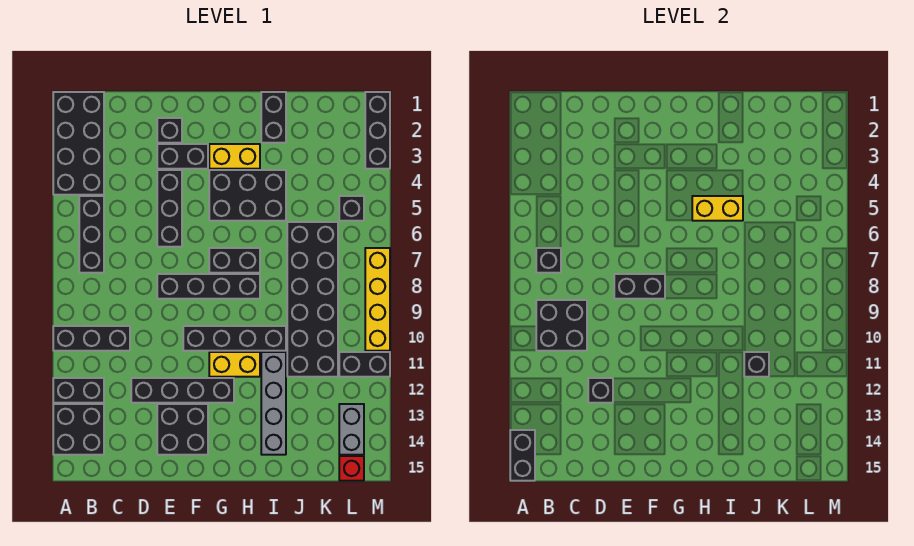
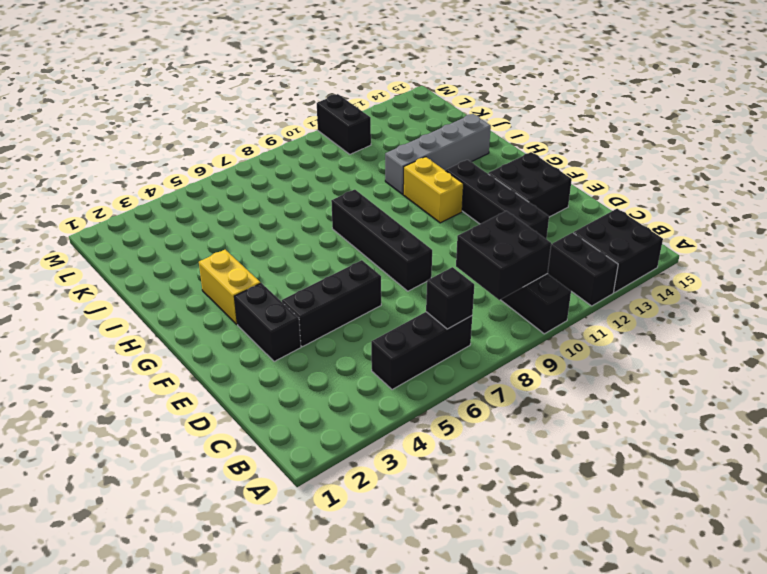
none -> black brick A1:B4 level 1
none -> black brick E2 level 1
none -> black brick F10:I10 level 1
none -> black brick G4:I5 level 1

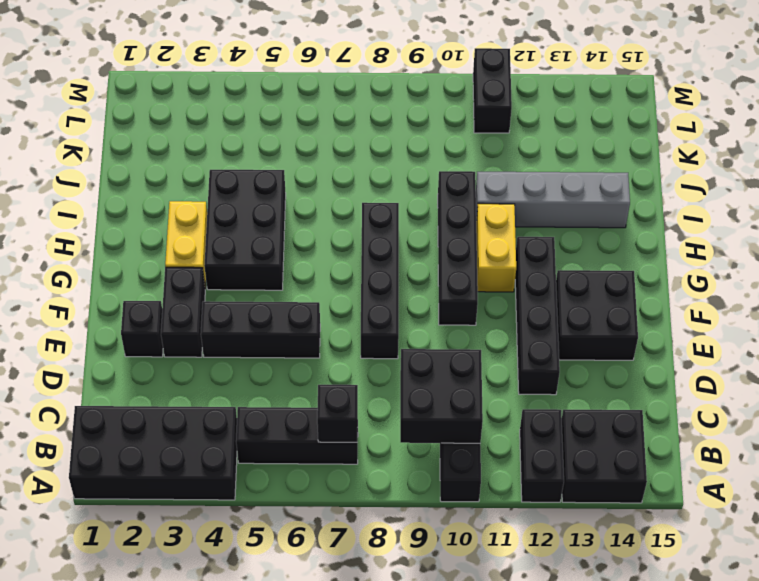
none -> black brick G7:H7 level 1
none -> black brick I1:I2 level 1
none -> black brick J6:K11 level 1
none -> black brick L5 level 1

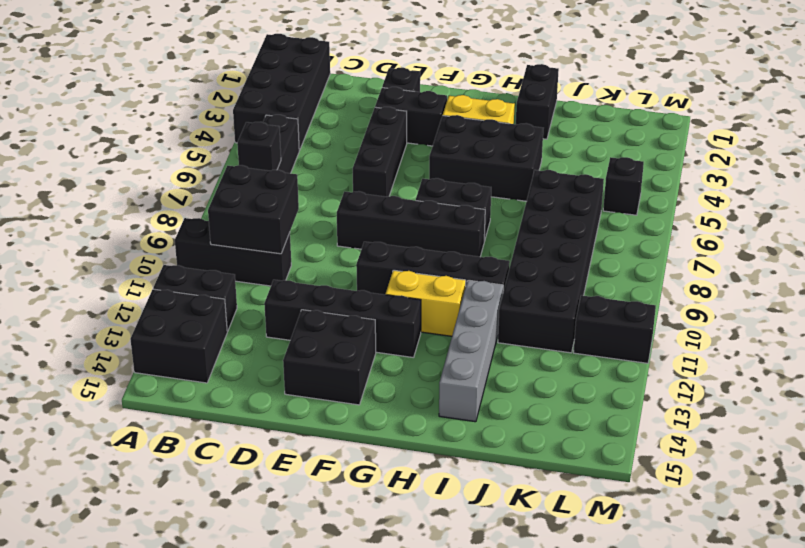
none -> grey brick L13:L14 level 1
none -> red brick L15 level 1
none -> black brick M1:M3 level 1
none -> yellow brick M7:M10 level 1

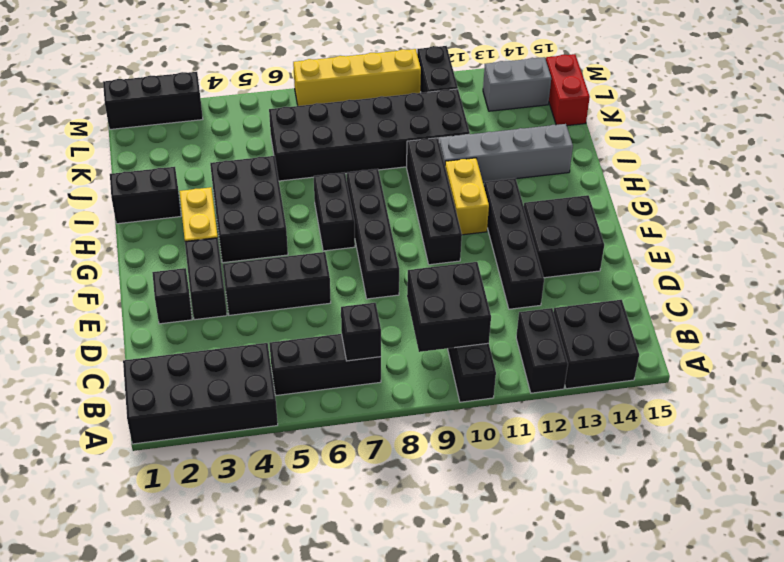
red brick K15:L15 level 1 -> red brick L15 level 1
none -> black brick L5 level 1
none -> black brick A14:A15 level 2
none -> black brick D12 level 2
none -> black brick E8:F8 level 2

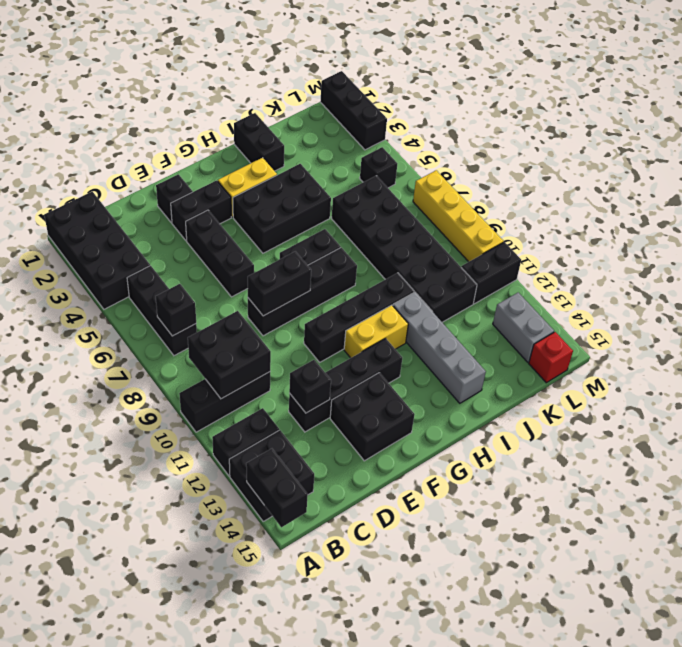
none -> yellow brick H5:I5 level 2
none -> black brick J11 level 2

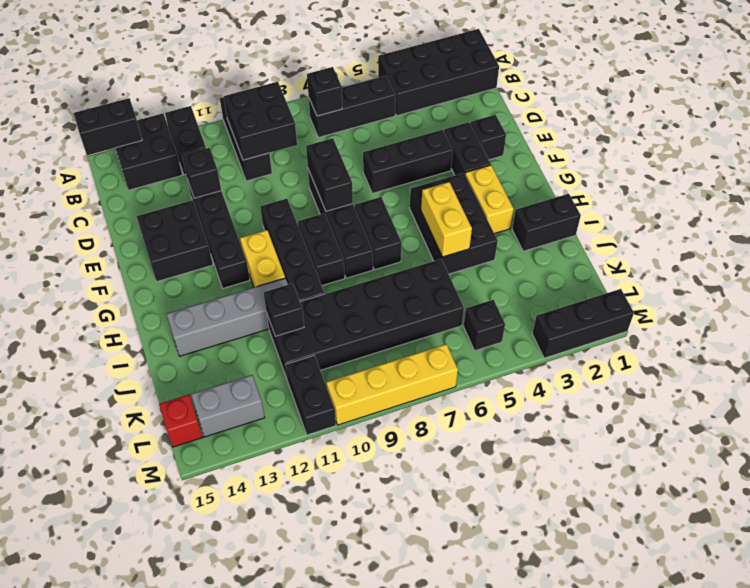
black brick G9:H9 level 1 -> none

